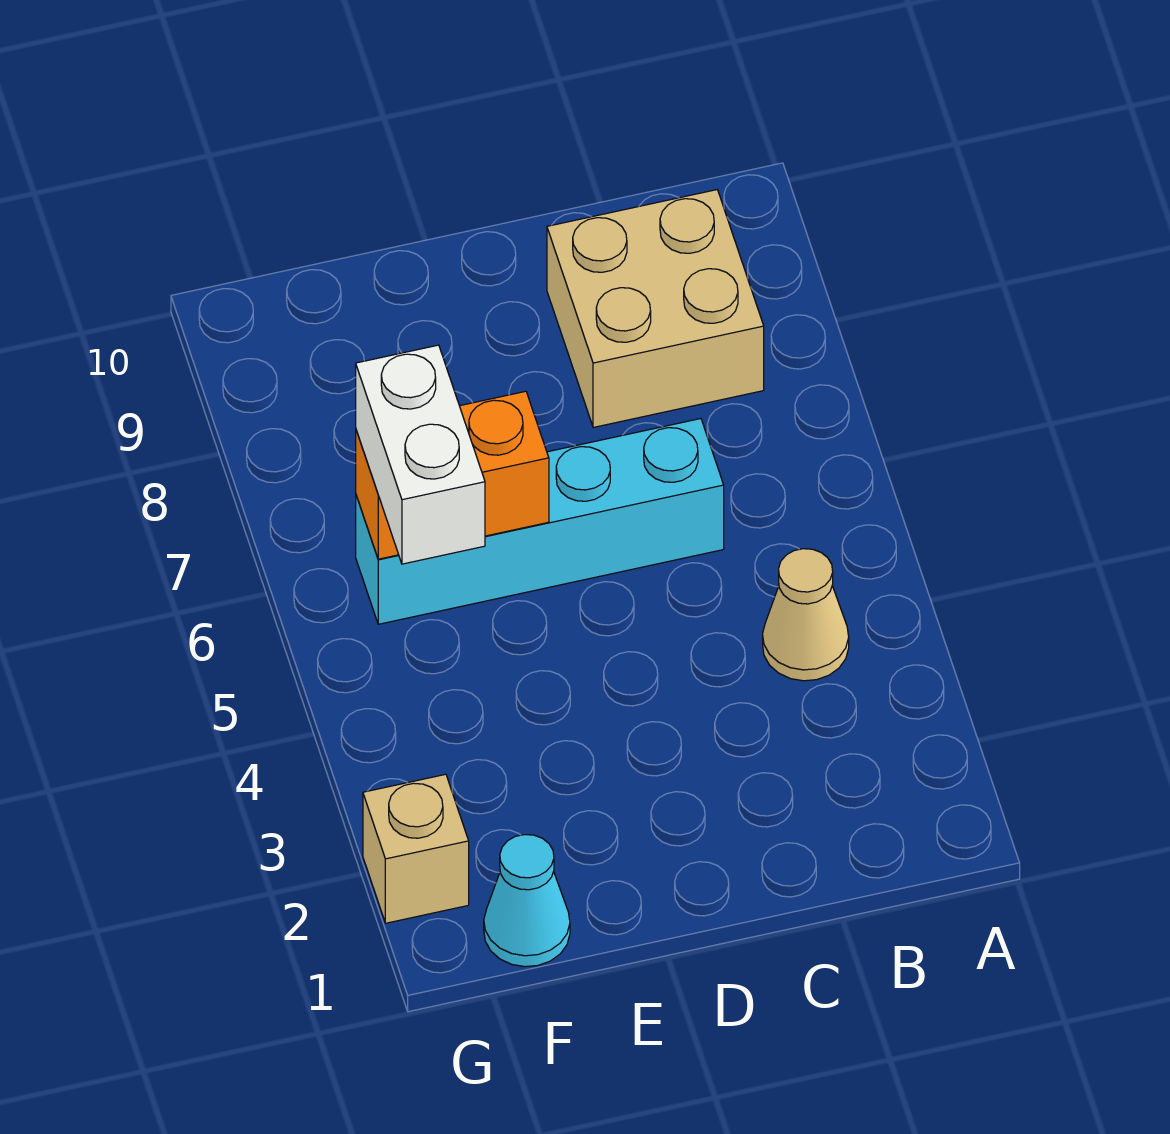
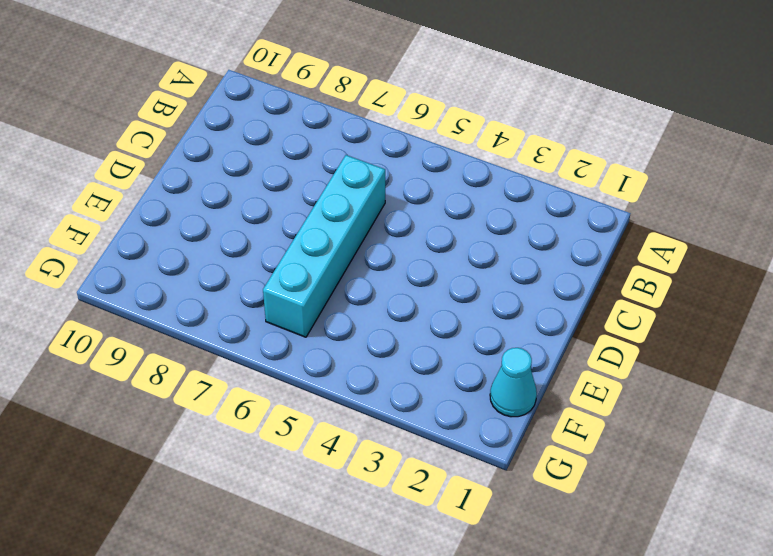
none -> tan cone B4 level 1
none -> tan brick B8:C9 level 1

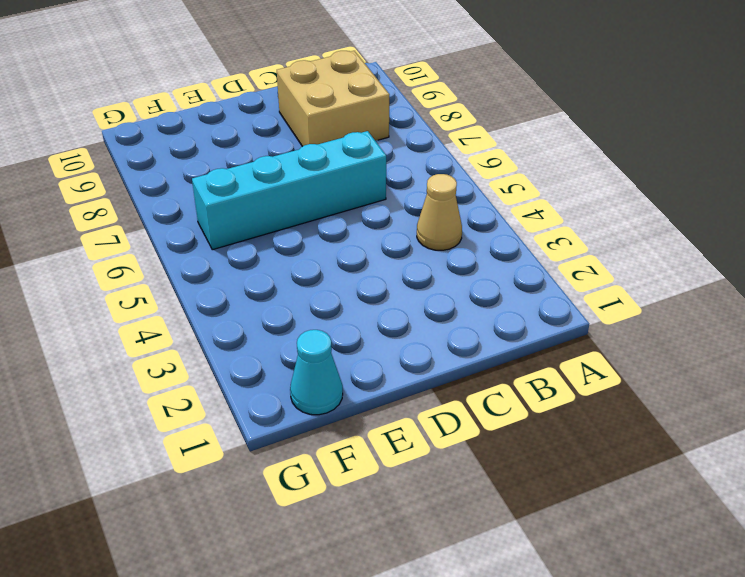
none -> tan brick G2 level 1
none -> orange brick E6:F6 level 2

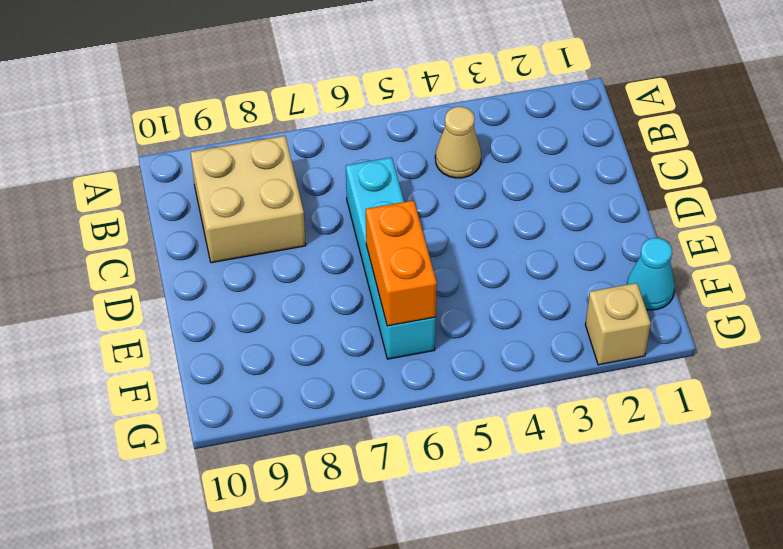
none -> white brick F5:F6 level 3

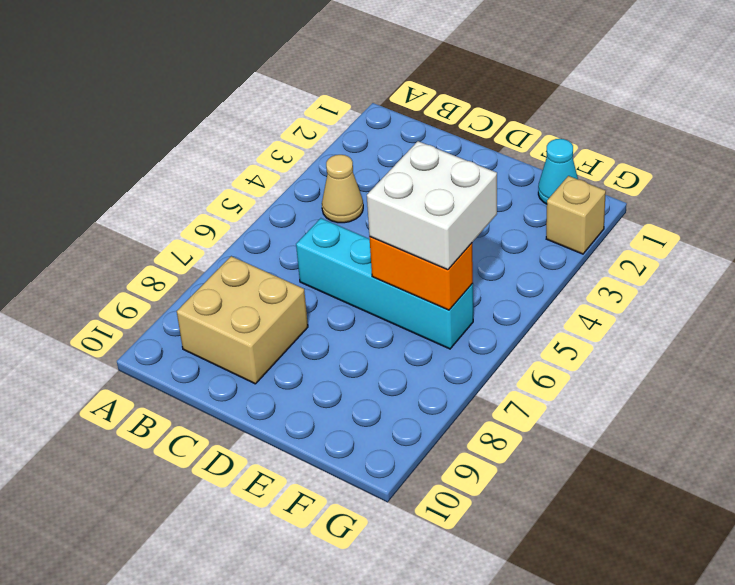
white brick E5:F6 level 3 -> white brick F5:F6 level 3

